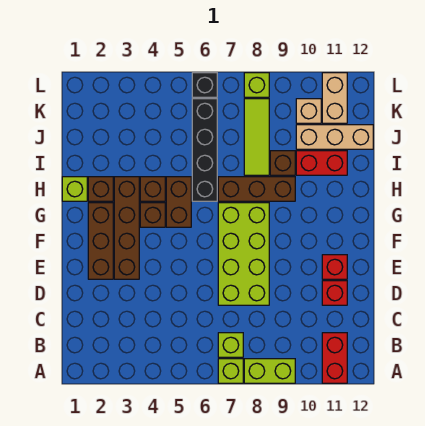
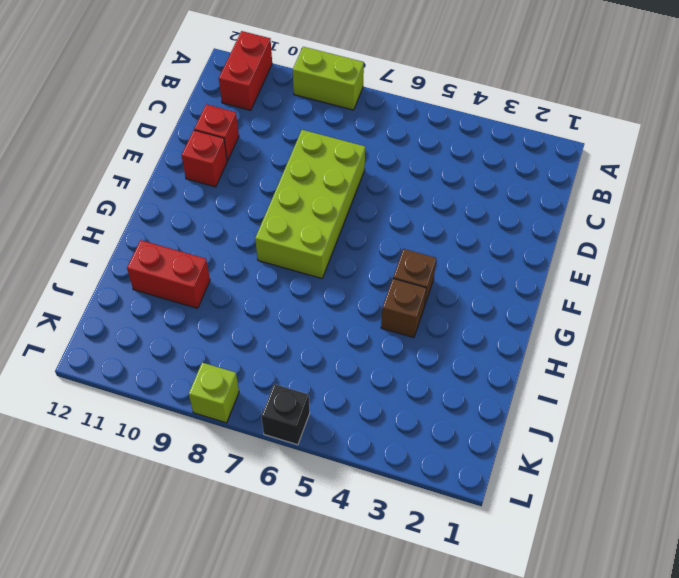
none -> lime brick A7 level 1
none -> lime brick B7 level 1
none -> brown brick E2:G2 level 1

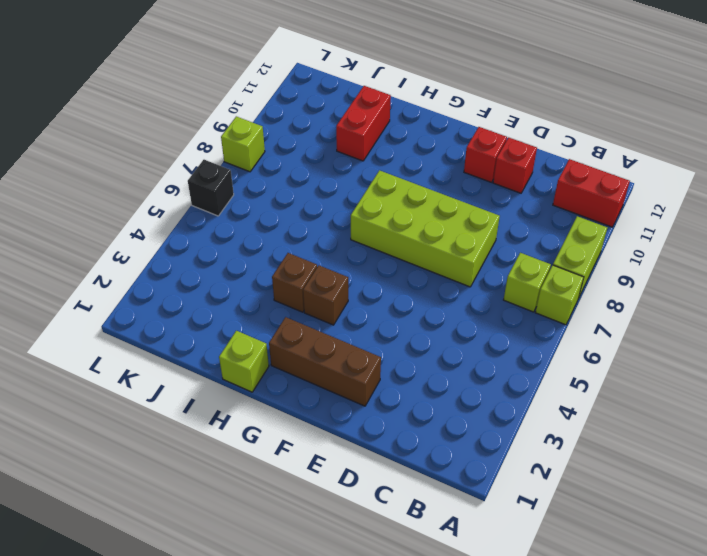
none -> brown brick E3:H3 level 1
none -> brown brick G5:H5 level 1
none -> brown brick H2 level 1

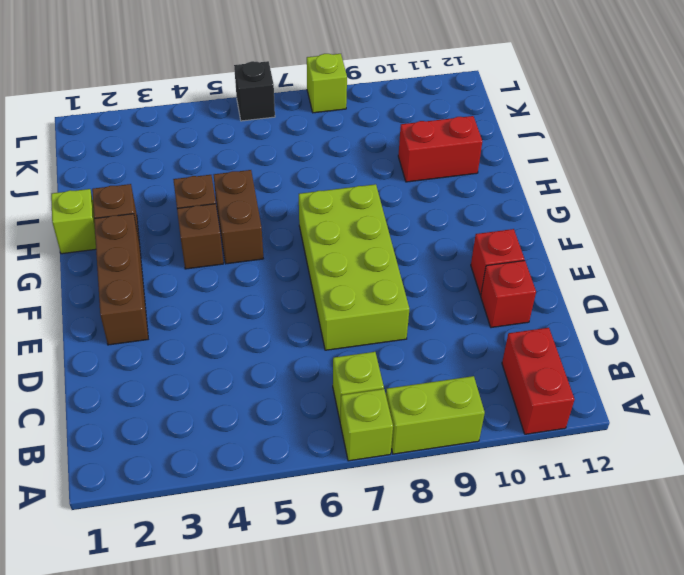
none -> brown brick E3:H3 level 1
none -> black brick H6:K6 level 1
none -> brown brick H7:H9 level 1

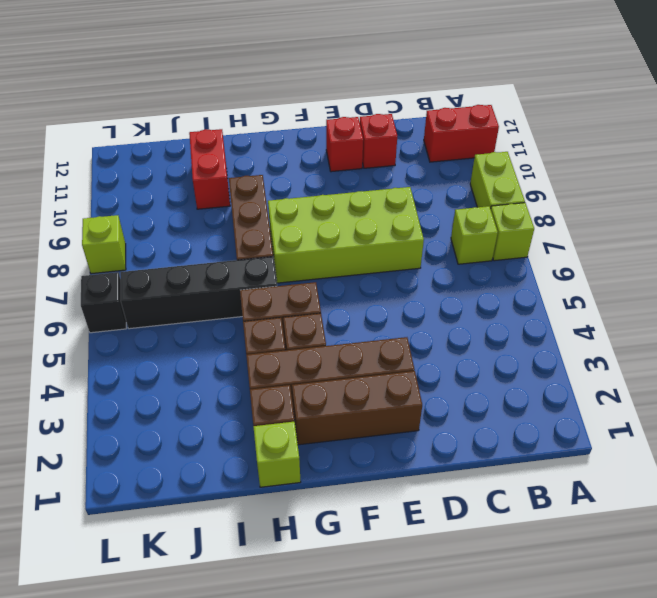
none -> lime tile I8:K8 level 1
none -> brown brick I9 level 1
none -> tan brick J10:J12 level 1

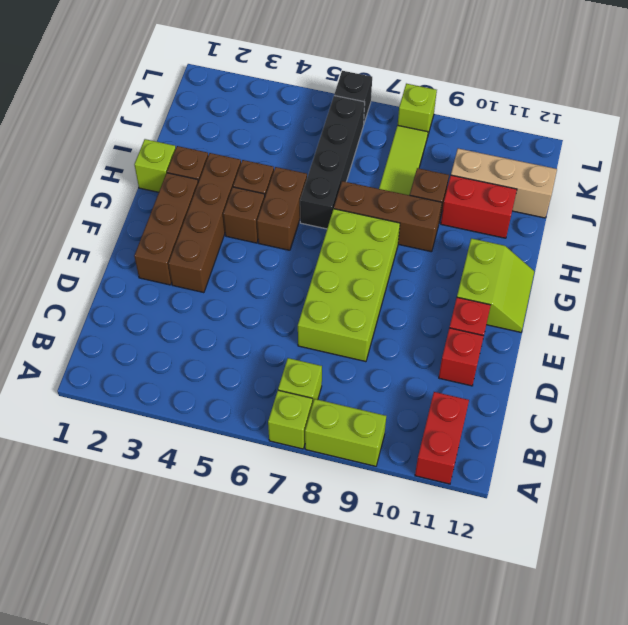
lime slope F11:G12 level 1 top 11 -> none
none -> tan brick K10 level 1
none -> tan brick K11:L11 level 1

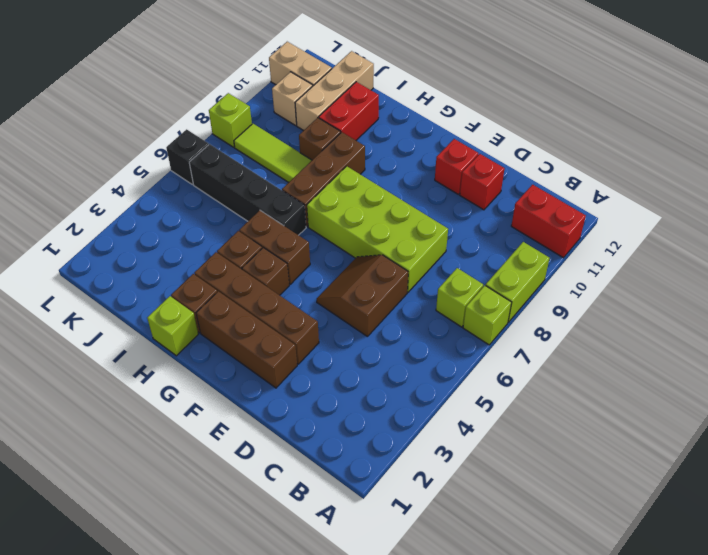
brown slope D5:E6 level 1 top D -> none

